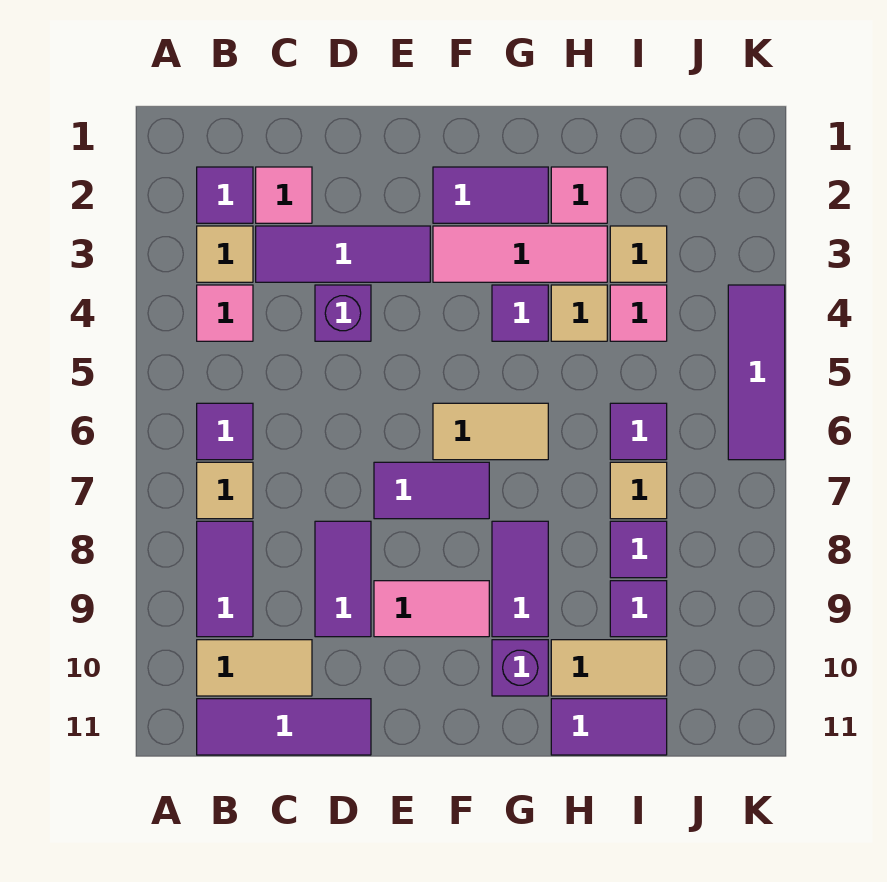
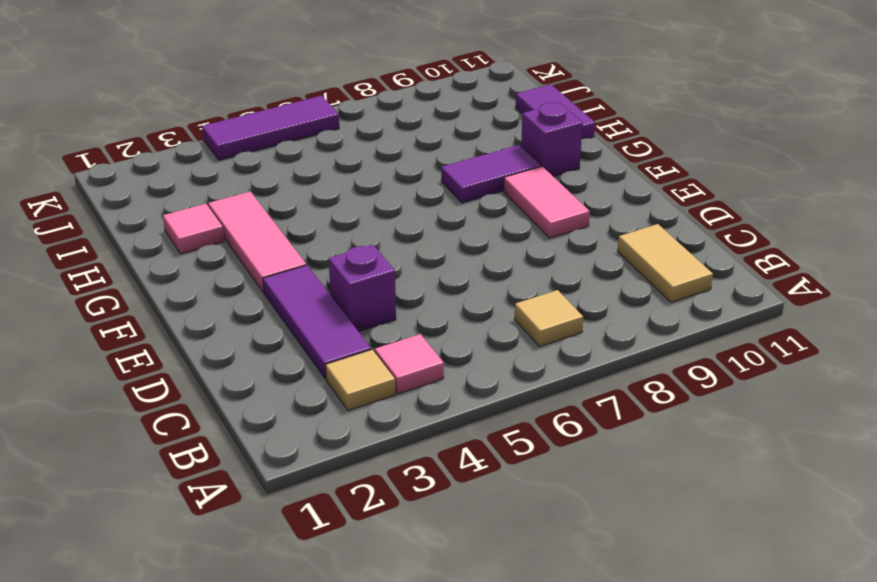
none -> purple tile B2 level 1
none -> purple tile B6 level 1
none -> purple tile B8:B9 level 1
none -> purple tile B11:D11 level 1

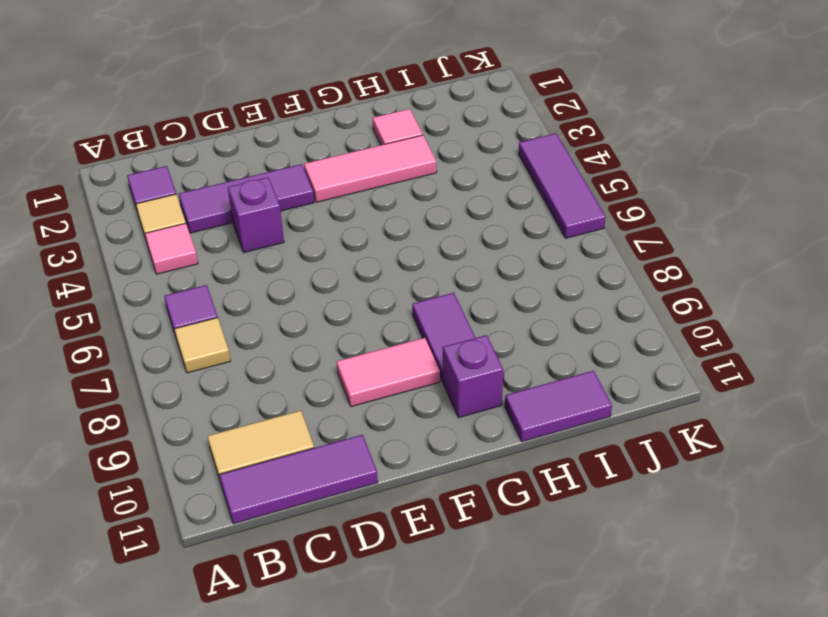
none -> purple tile B8:B9 level 1
none -> pink tile C2 level 1
none -> purple tile D8:D9 level 1
none -> purple tile E7:F7 level 1

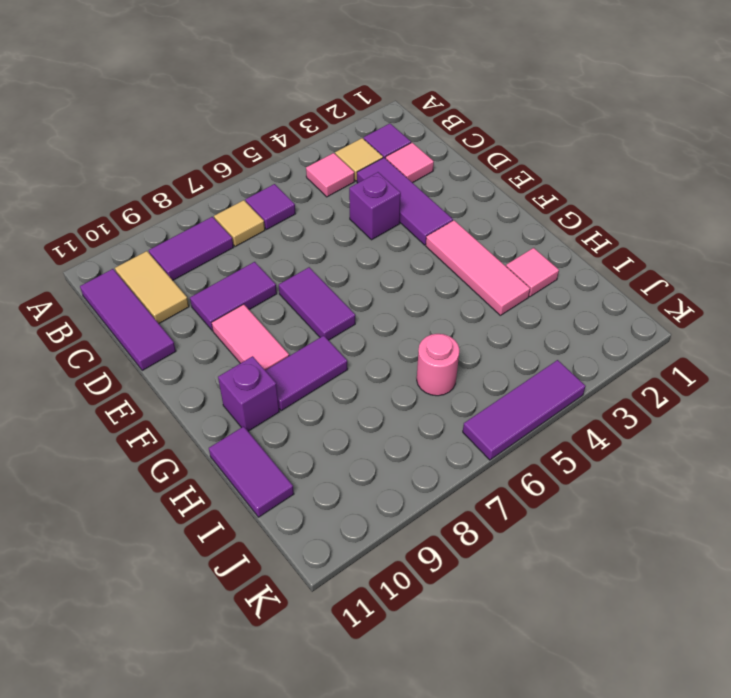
pink round brick I6 level 1 -> purple tile I6 level 1
none -> purple tile F2:G2 level 1
none -> tan tile F6:G6 level 1
none -> purple tile G4 level 1
none -> tan tile H4 level 1

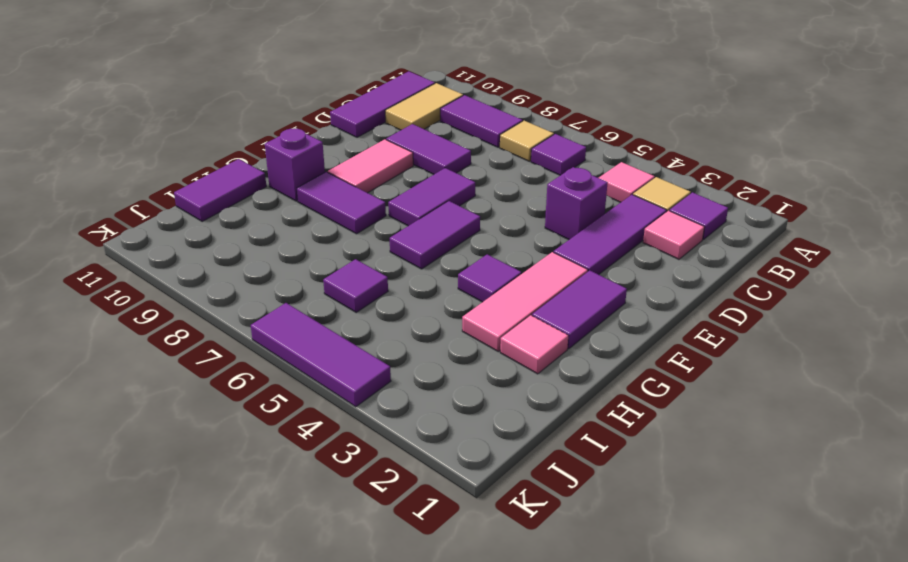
purple tile F6:G6 level 1 -> tan tile F6:G6 level 1
none -> tan tile H4 level 1
none -> tan tile H10:I10 level 1
none -> tan tile I3 level 1
none -> pink tile I4 level 1

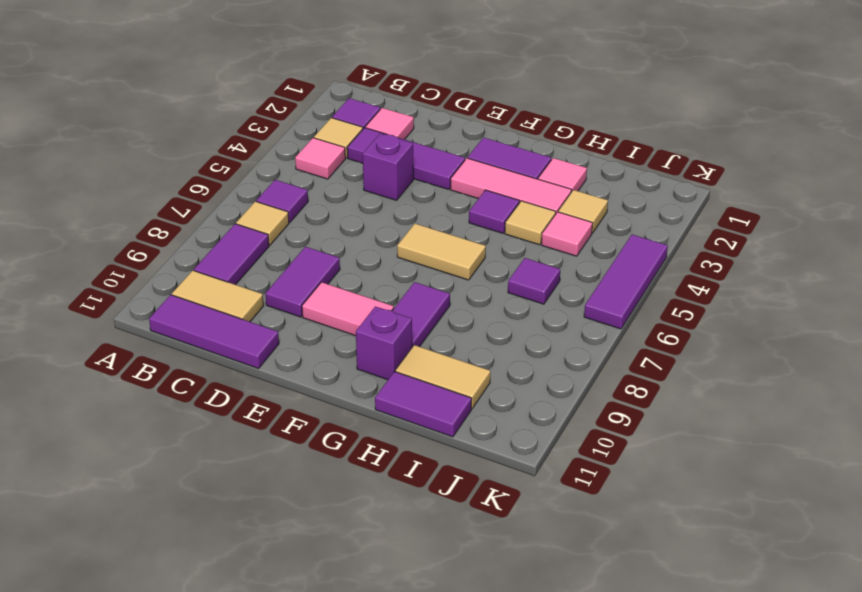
none -> purple tile E7:F7 level 1
none -> tan tile I7 level 1
none -> purple tile I8 level 1
none -> purple tile I9 level 1

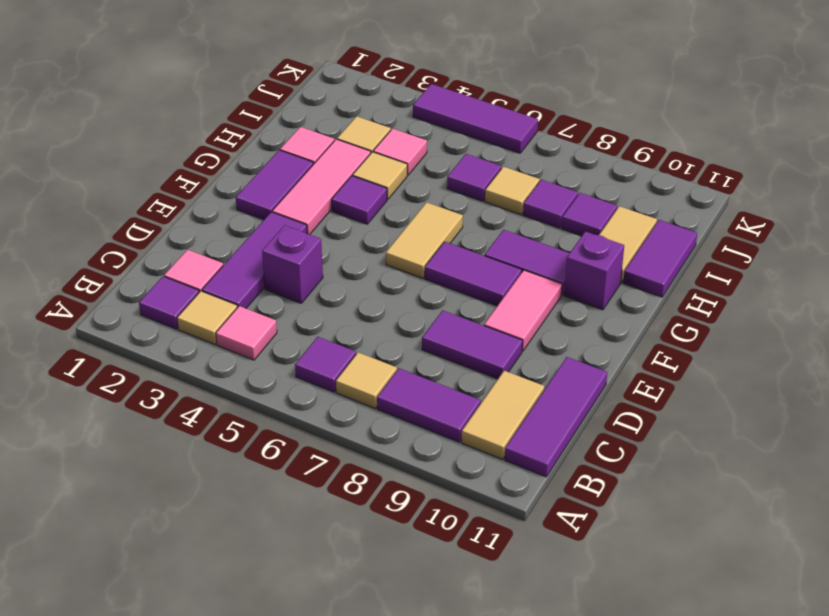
purple tile F7:F8 level 1 -> purple tile E7:F7 level 1

